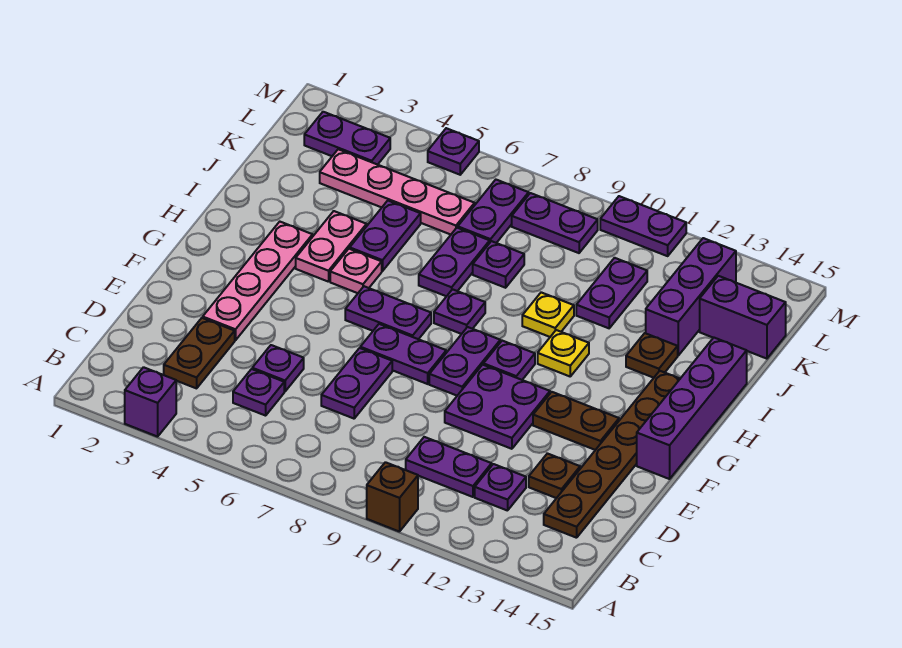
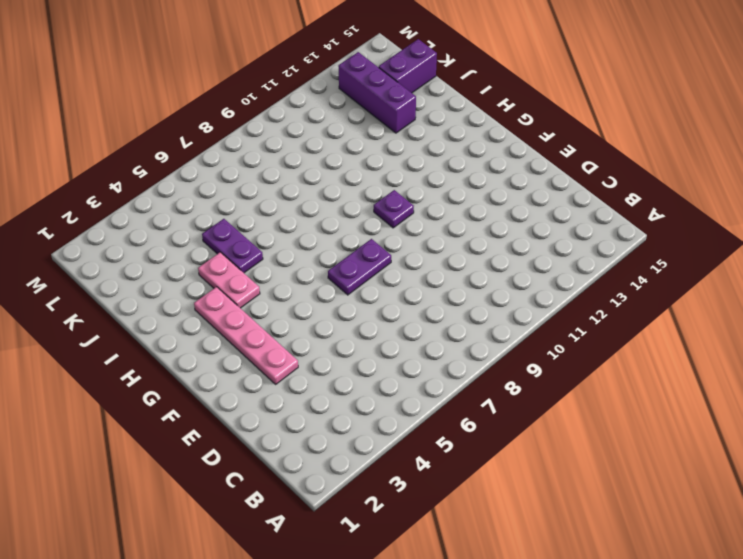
none -> purple brick A3 level 1
none -> brown brick A10 level 1
none -> brown plate C3:D3 level 1
none -> purple plate C5 level 1

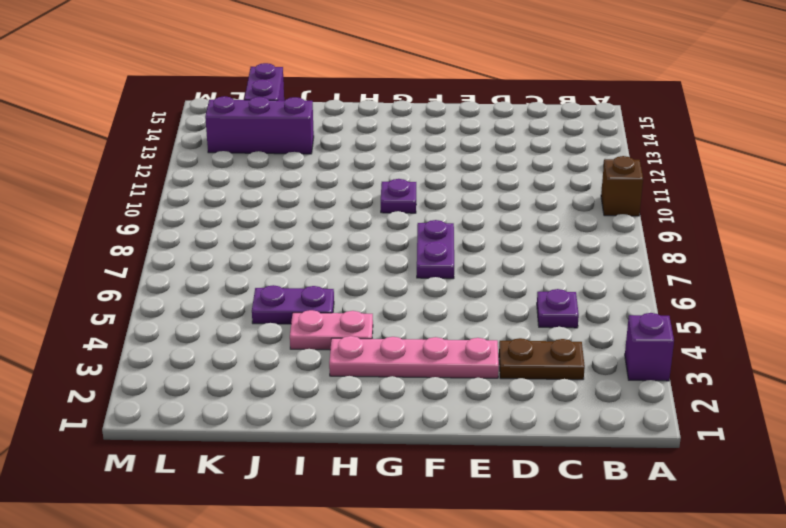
none -> purple plate C10:C11 level 1
none -> purple plate C12 level 1
none -> brown plate C14:H14 level 1
none -> purple plate D5 level 1

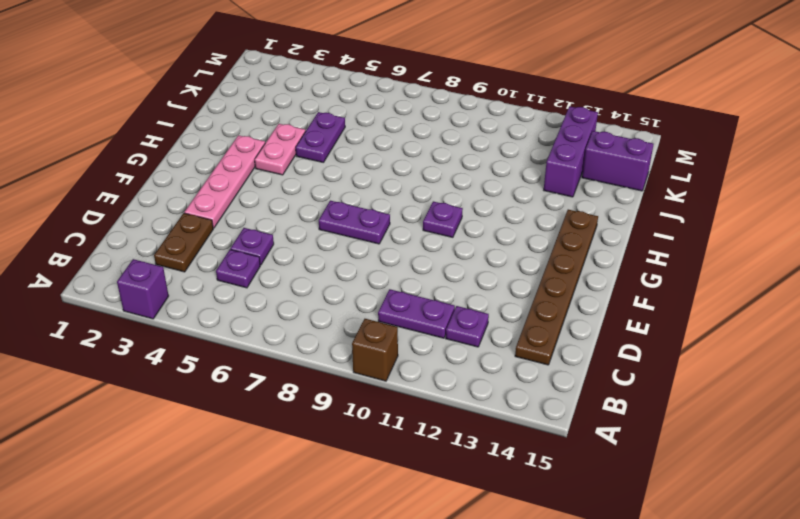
none -> purple plate D7:E7 level 1
none -> brown plate D13 level 1
none -> purple plate E10:F11 level 1
none -> purple plate F9:G9 level 1

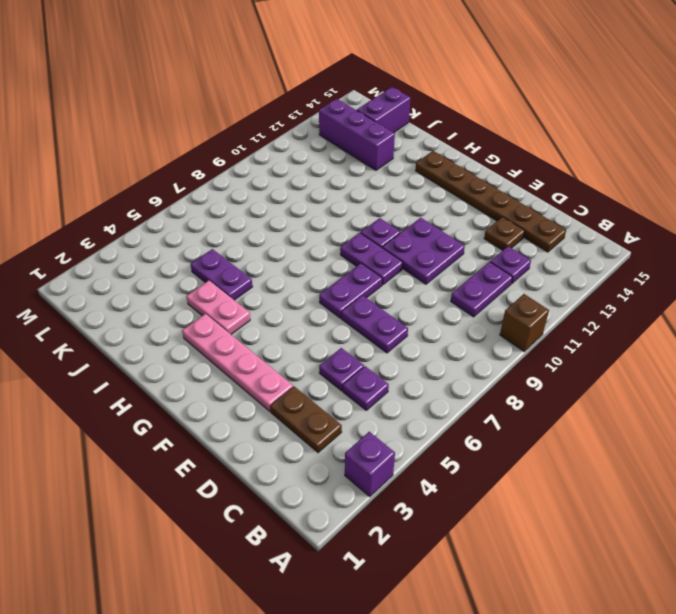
none -> brown plate F12:F13 level 1
none -> purple brick F15:I15 level 1
none -> purple plate G6:G7 level 1
none -> pink plate H5 level 1

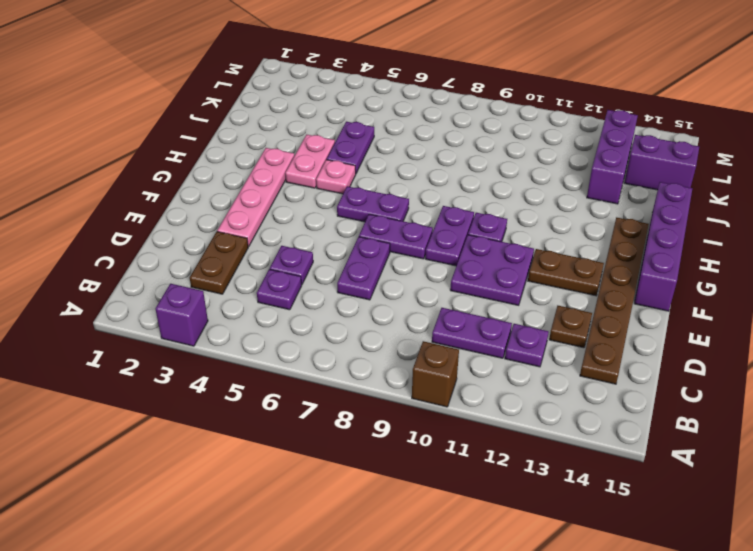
none -> purple plate H8 level 1
none -> yellow plate H11 level 1
none -> purple plate I7:J7 level 1
none -> yellow plate I10 level 1

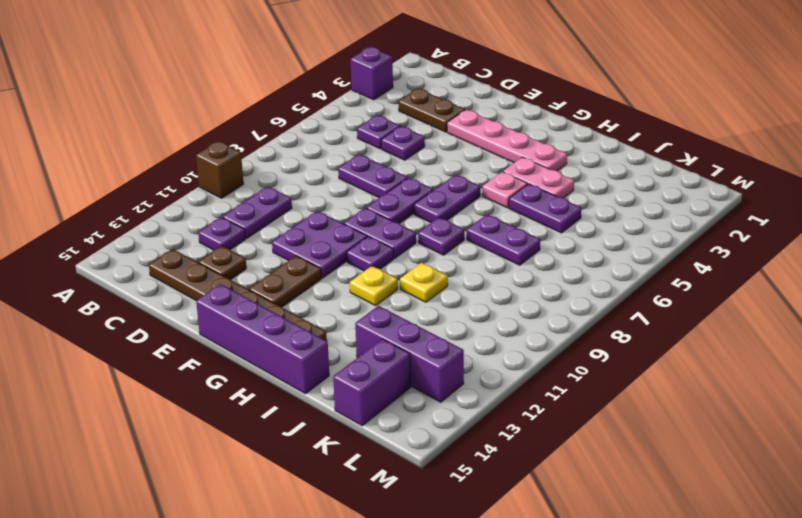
none -> brown plate I13 level 1
none -> purple plate J8 level 1
none -> purple plate J11:K11 level 1
none -> pink plate K3:K6 level 1

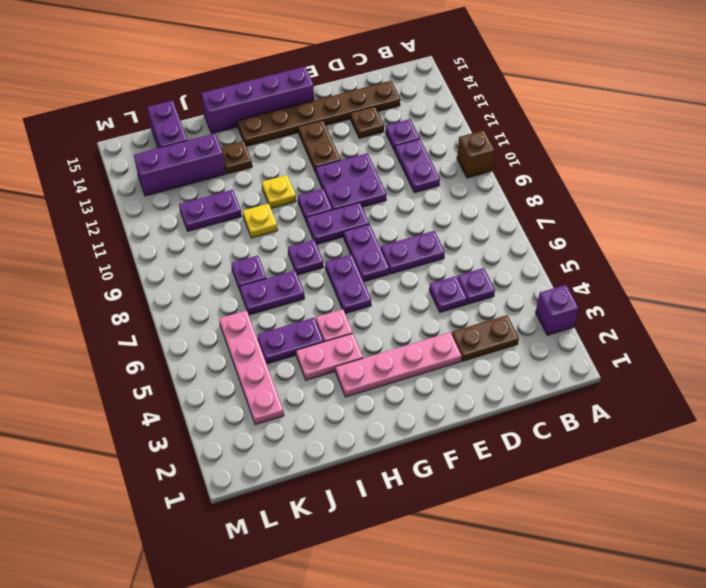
none -> purple plate K7:L7 level 1
none -> purple plate L2:L3 level 1
none -> purple plate L8:L9 level 1
none -> purple plate M5 level 1

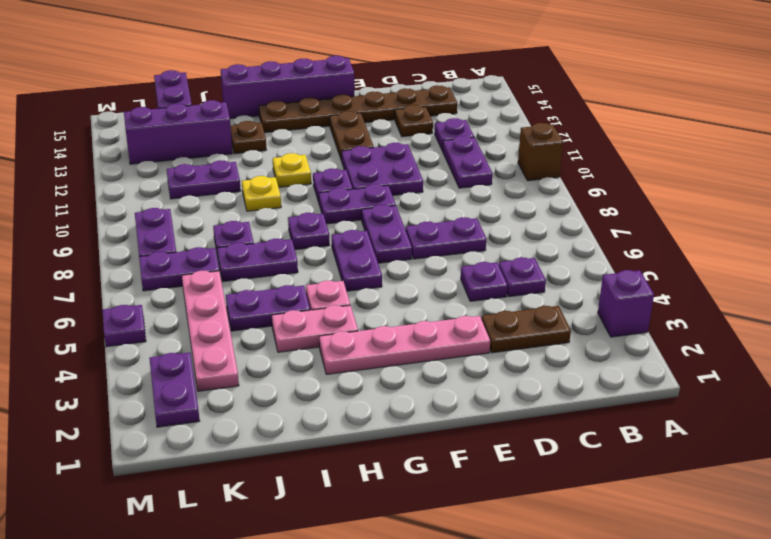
none -> purple plate M10:M11 level 1

